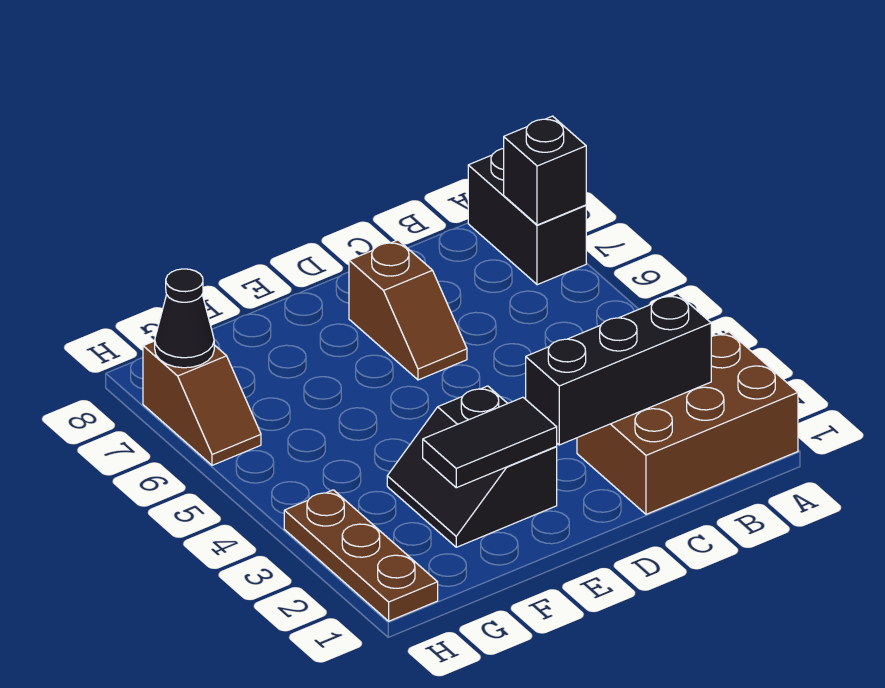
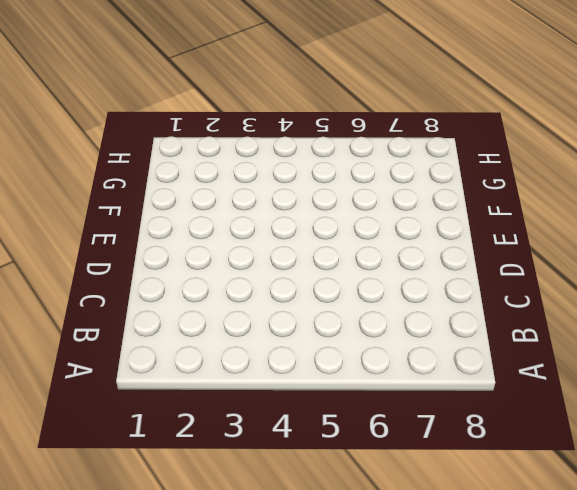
none -> brown brick A1:C2 level 1
none -> black brick A7:A8 level 1

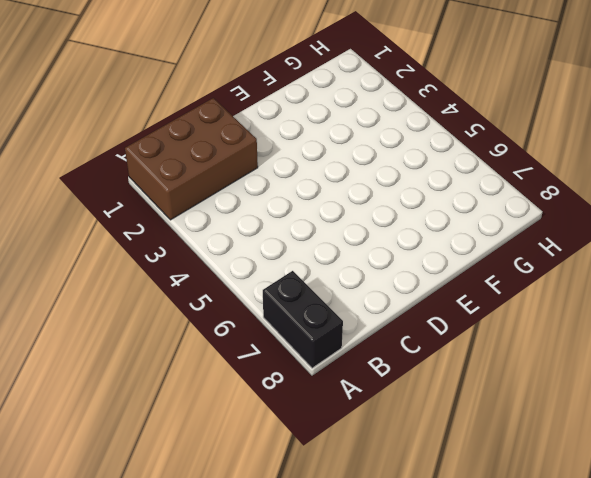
none -> brown slope D6:D7 level 1 top 7
none -> black slope E2:F3 level 1 top E

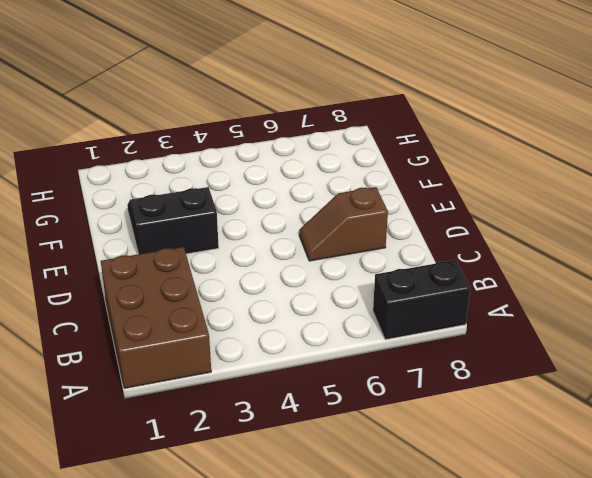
none -> brown plate H1:H3 level 1
none -> brown slope H6:H7 level 1 top 7

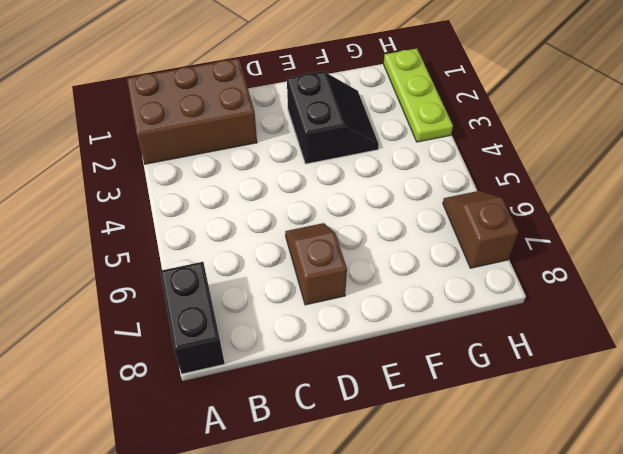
lime plate H1:H3 level 1 -> brown plate H1:H3 level 1
none -> black brick A7 level 2
none -> black brick B2:D2 level 2

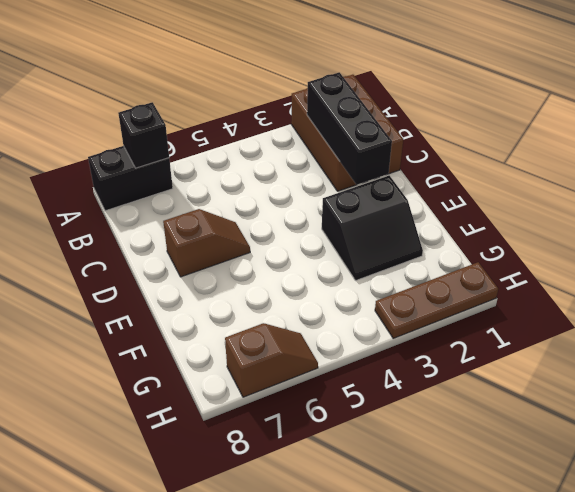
none -> black tile E2:F2 level 2
none -> black cone H7 level 2

